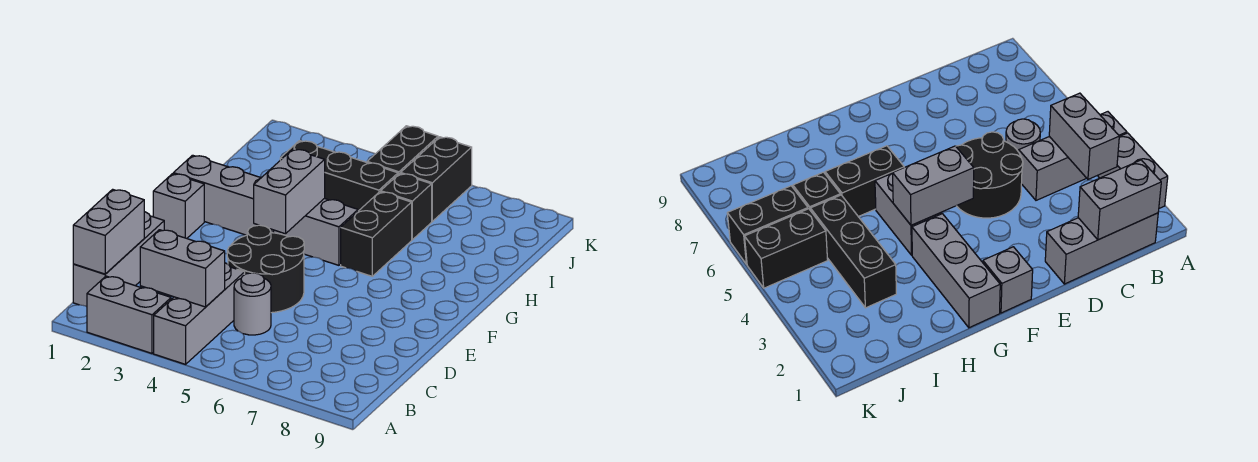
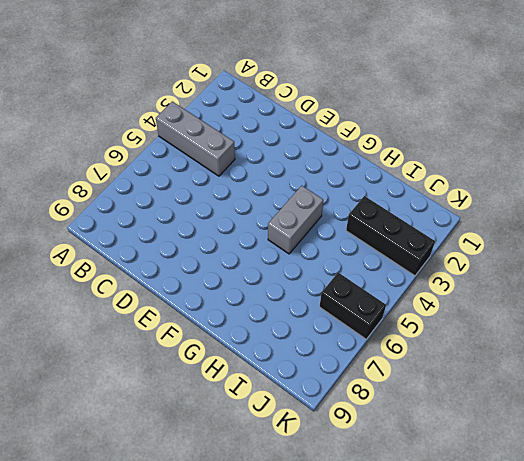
black brick I3:K3 level 1 -> black brick I3:I5 level 1
none -> grey brick A2:A3 level 1
none -> grey brick B1:D1 level 1
none -> grey round brick C5 level 1

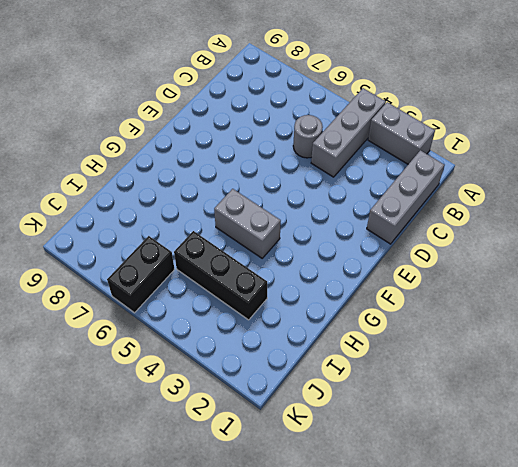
none -> black round brick D4:E5 level 1
none -> grey brick F1 level 1
none -> grey brick G1:G3 level 1

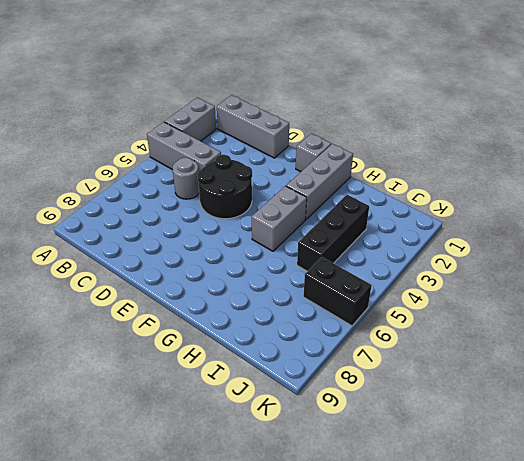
none -> black brick G6:H6 level 1
none -> black brick I6 level 1
none -> black brick J5:K5 level 1

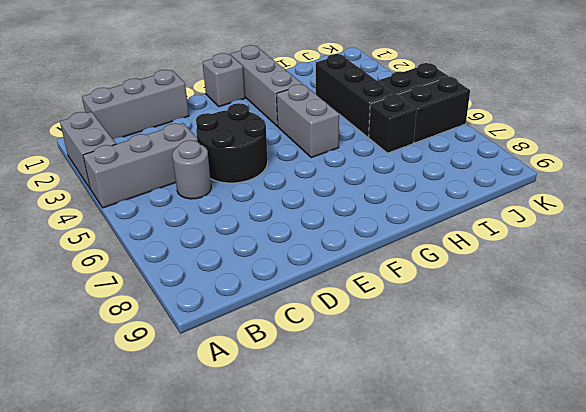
none -> black brick G6:H6 level 1
none -> grey brick B1:C1 level 2
none -> grey brick B3:B4 level 2

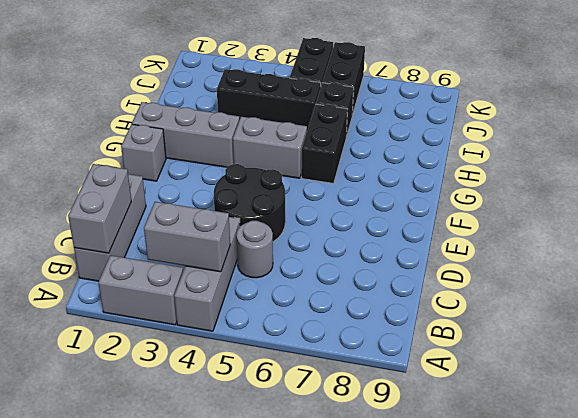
none -> grey brick F4:G4 level 2

